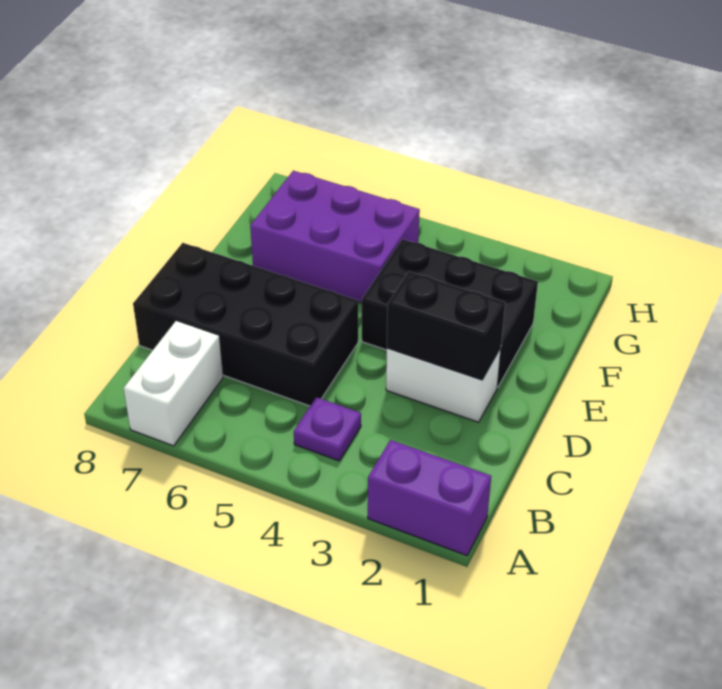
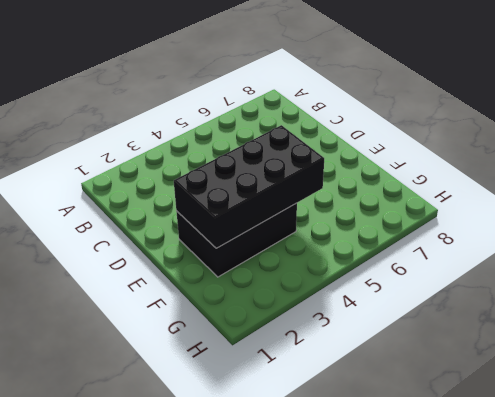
black brick E2:F5 level 2 -> black brick C5:D8 level 1
none -> purple brick A1:A2 level 1
none -> white brick A7:B7 level 1

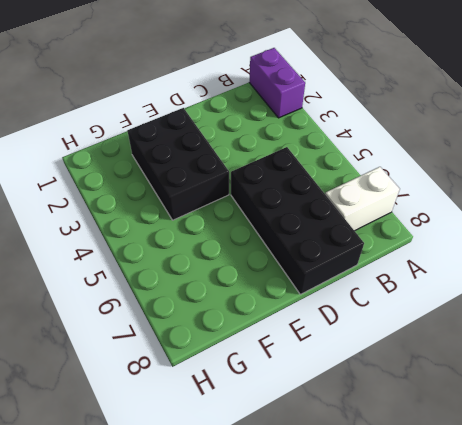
none -> purple plate B4 level 1
none -> white brick D2:D3 level 1

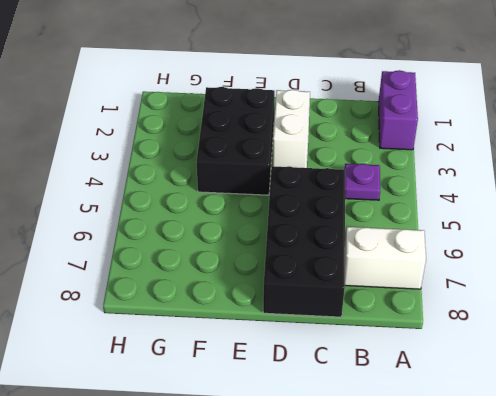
none -> purple brick F5:G7 level 1
none -> black brick D2:D3 level 2

